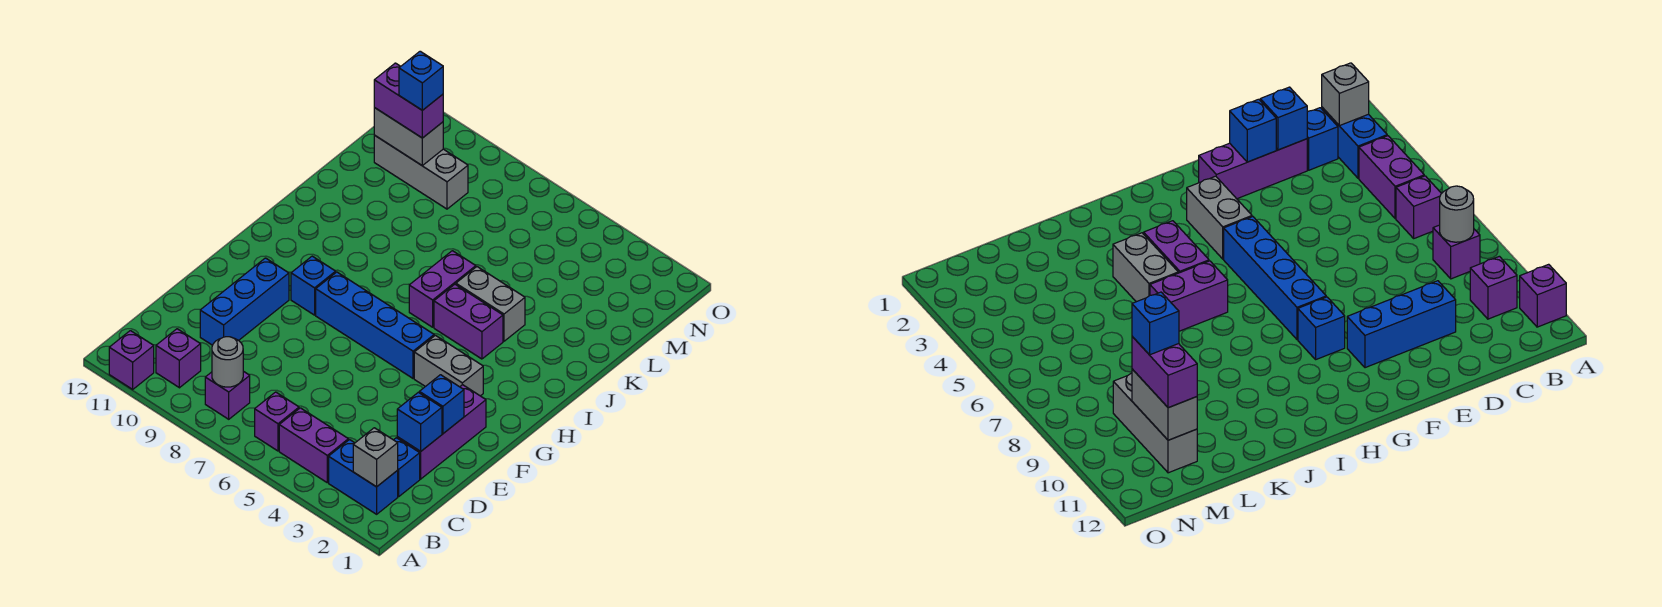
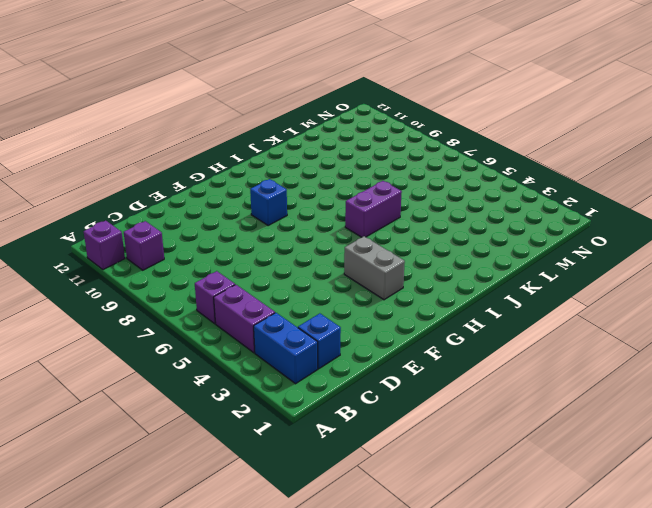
none -> purple brick B8 level 1
none -> purple brick D2:F2 level 1
none -> blue brick D10:F10 level 1

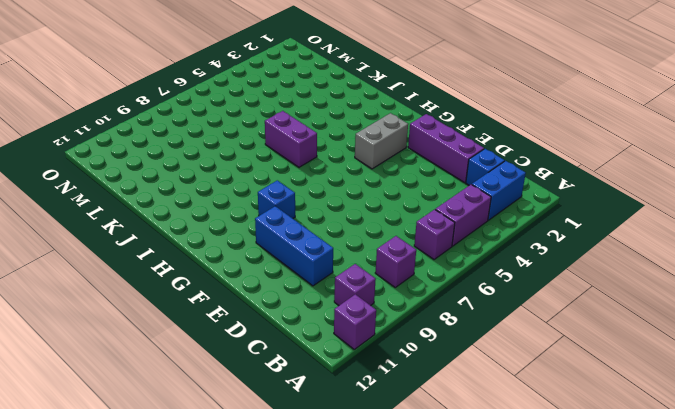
none -> blue brick G5:G8 level 1
none -> purple brick I4:I5 level 1
none -> grey brick J4:J5 level 1

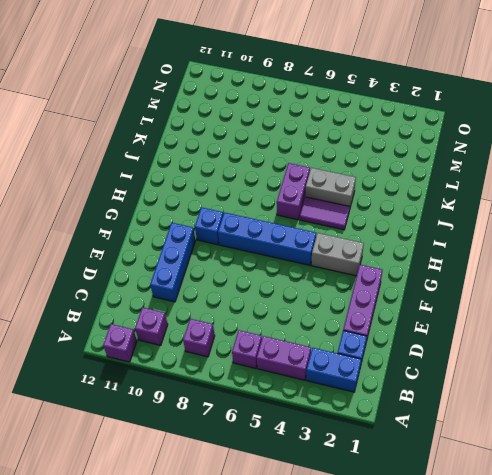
purple tile I4:I5 level 1 -> purple brick I4:I5 level 1
none -> grey brick M9:M11 level 1
none -> grey brick B2 level 2
none -> grey round brick B8 level 2

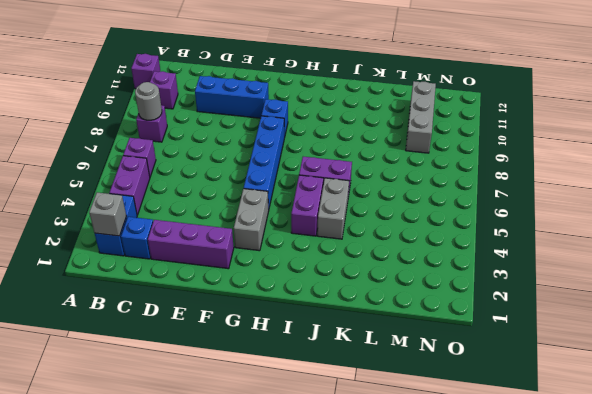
none -> blue brick D2 level 2
none -> blue brick E2 level 2
none -> grey brick M10:M11 level 2

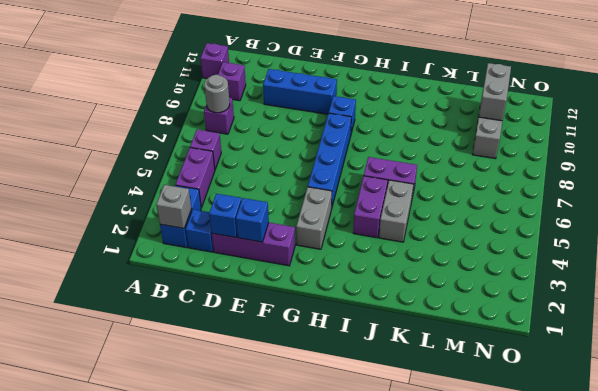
none -> purple brick M10:M11 level 3
none -> blue brick M10 level 4

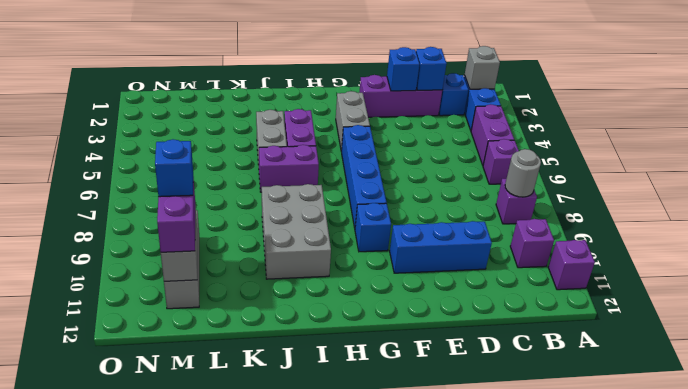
grey brick I8:J10 level 1 -> none

